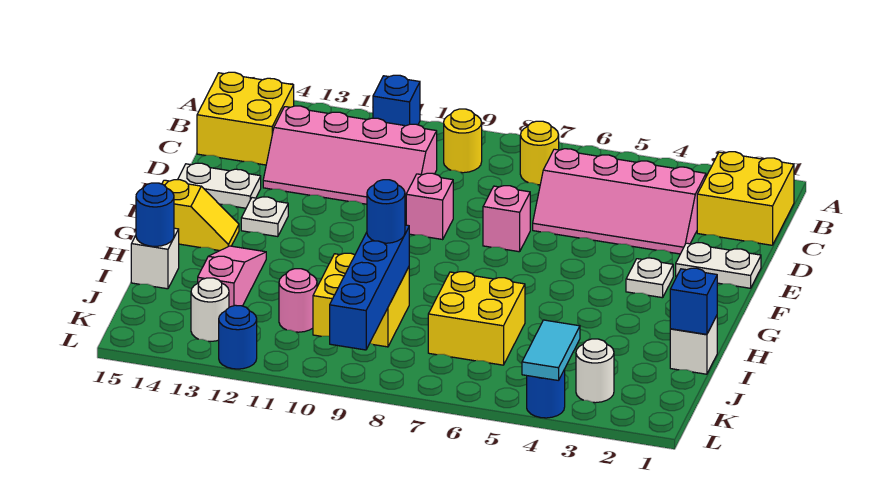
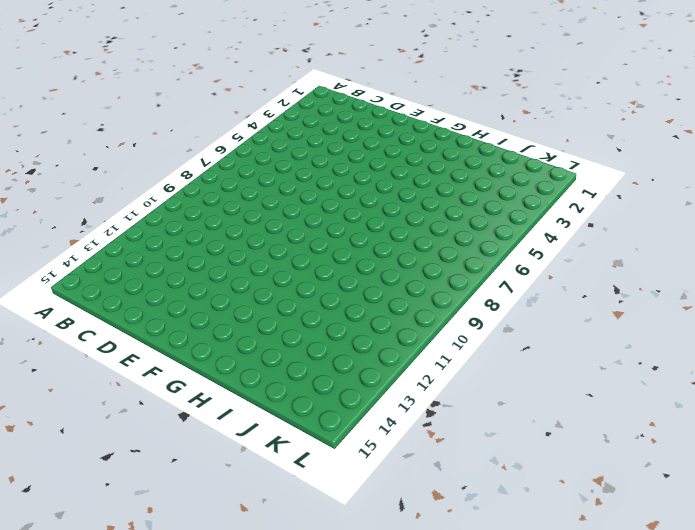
none -> blue brick A11 level 1
none -> yellow brick B1:C2 level 1
none -> yellow round brick B7 level 1

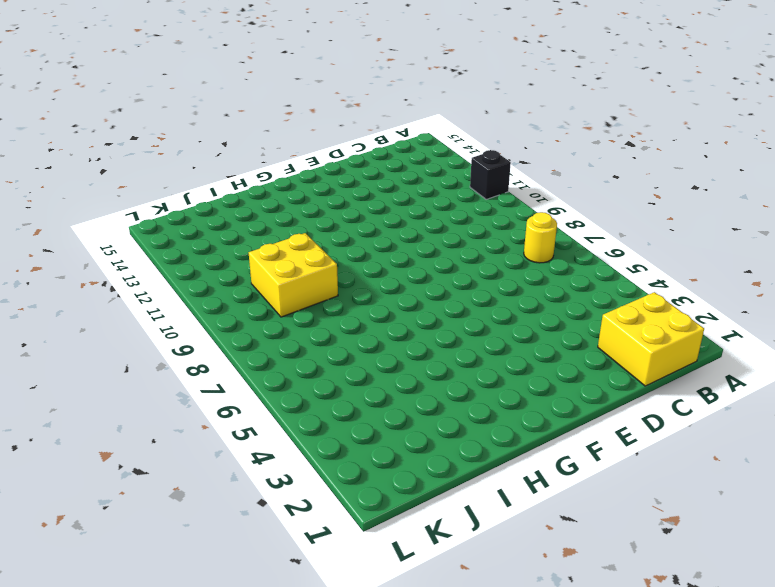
black brick A11 level 1 -> blue brick A11 level 1
none -> yellow round brick B9 level 1
none -> yellow brick B14:C15 level 1
none -> pink slope C3:D6 level 1 top C

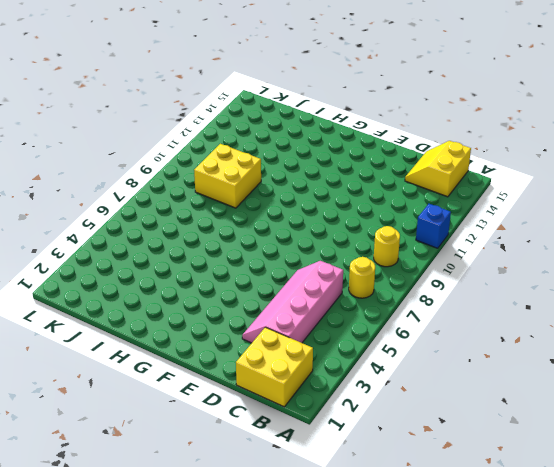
yellow slope B14:C15 level 1 top B -> yellow brick B14:C15 level 1
none -> pink slope C10:D13 level 1 top C
none -> white plate E1:E2 level 1
none -> pink brick E7 level 1

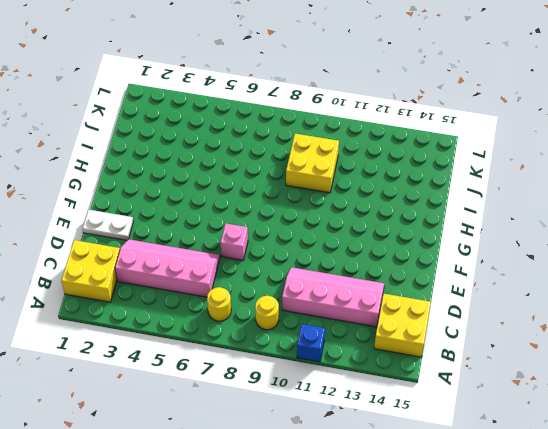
none -> pink brick E9 level 1
none -> white plate E14:E15 level 1
none -> white plate F3 level 1

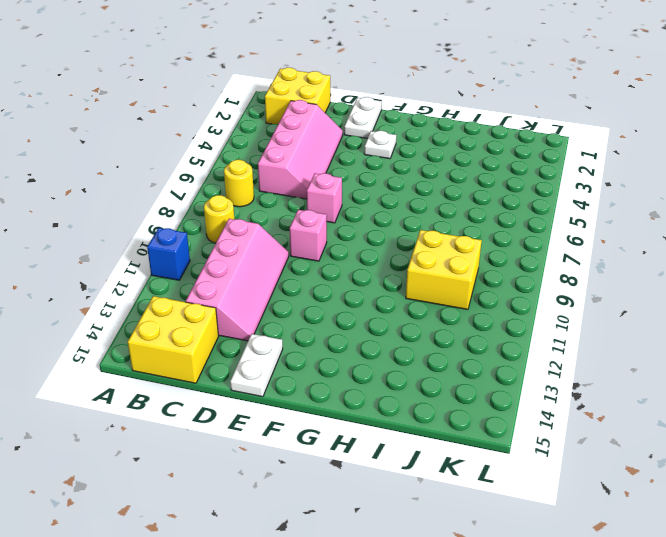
none -> white plate F13 level 1
none -> yellow slope G14:G15 level 1 top 15
none -> pink slope H13:J13 level 1 top J

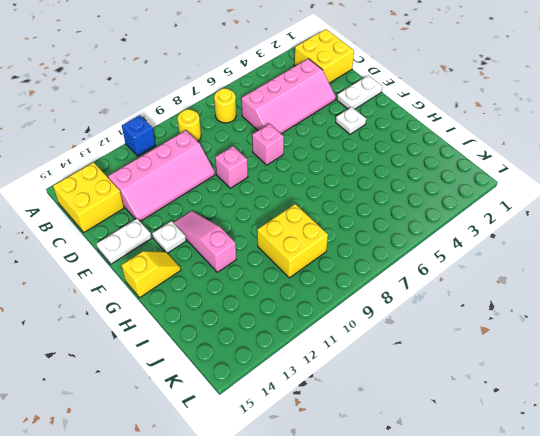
pink slope F12:H12 level 1 top H -> pink slope H13:J13 level 1 top J
none -> white brick I1 level 1
none -> yellow brick I6:J7 level 1
none -> white brick I15 level 1

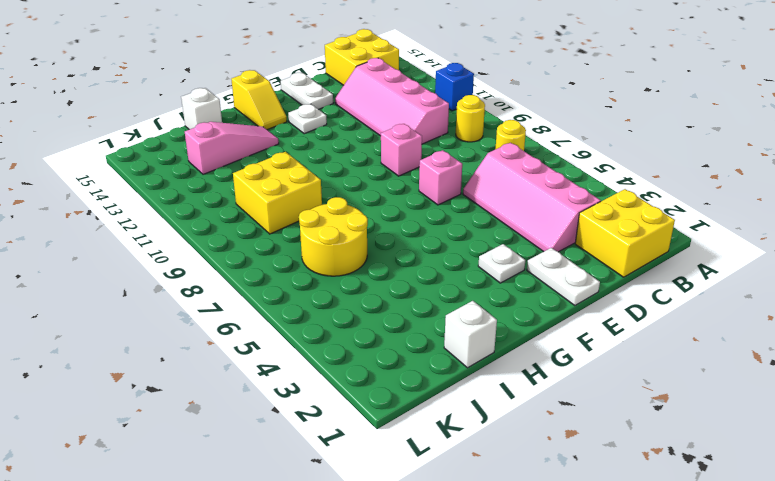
yellow round brick I6:J7 level 1 -> yellow brick I6:J7 level 1
none -> pink round brick J11 level 1
none -> white round brick K3 level 1
none -> white round brick K13 level 1

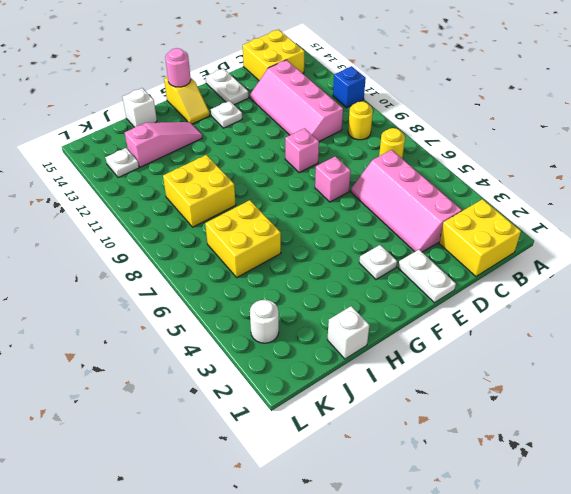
pink round brick G15 level 2 -> pink round brick J11 level 1
white plate K13 level 1 -> white round brick K13 level 1
none -> blue round brick L4 level 1
none -> blue round brick L12 level 1
none -> blue brick I1 level 2

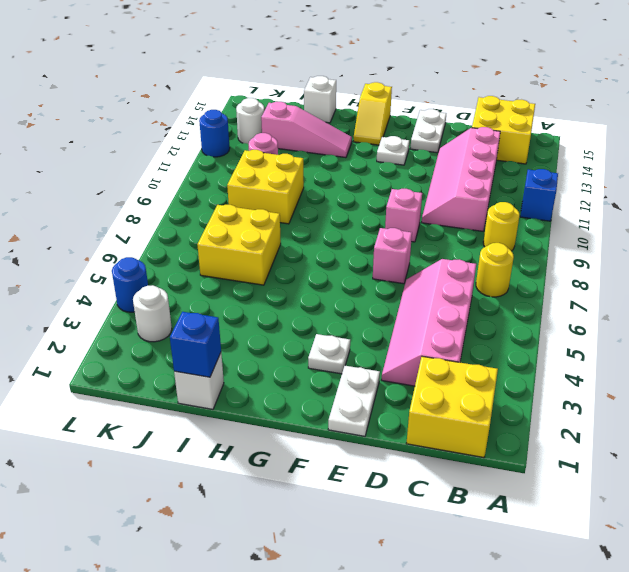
none -> blue brick I9:L9 level 2
none -> blue round brick I15 level 2
none -> cyan tile K4:L4 level 2

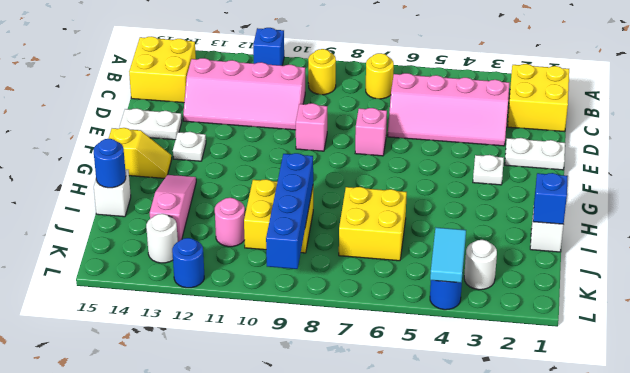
none -> blue round brick I9 level 3

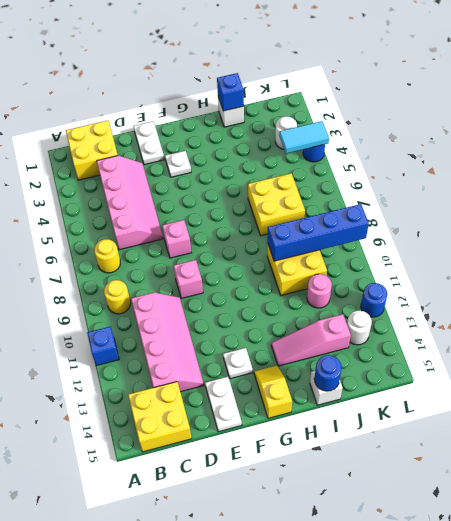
none -> blue round brick I9 level 3

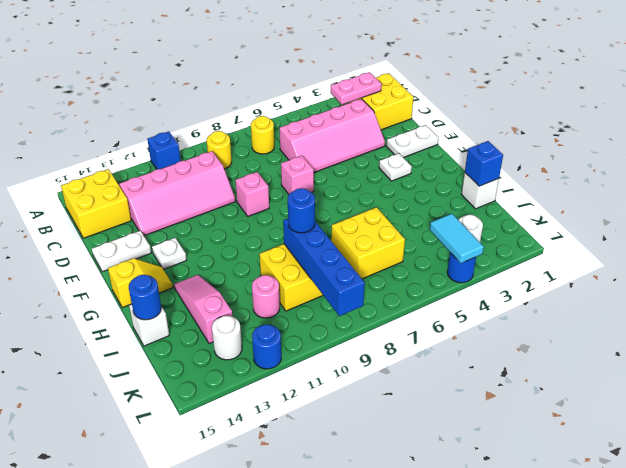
pink plate B2:B3 level 2 -> none

